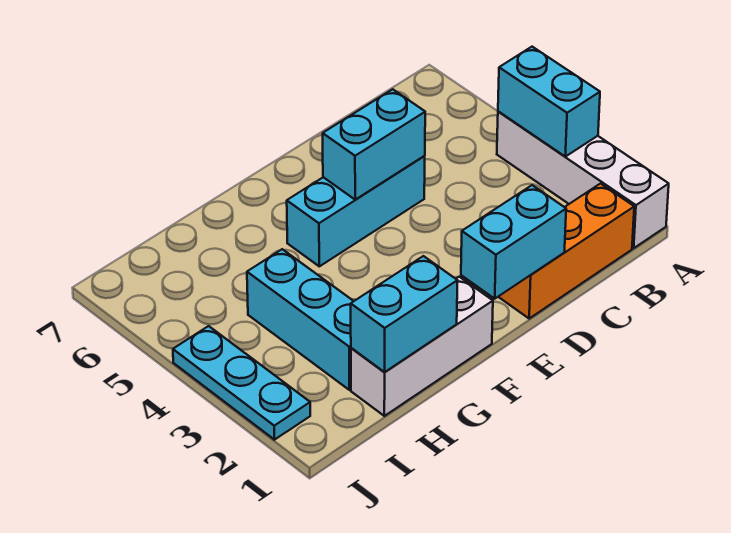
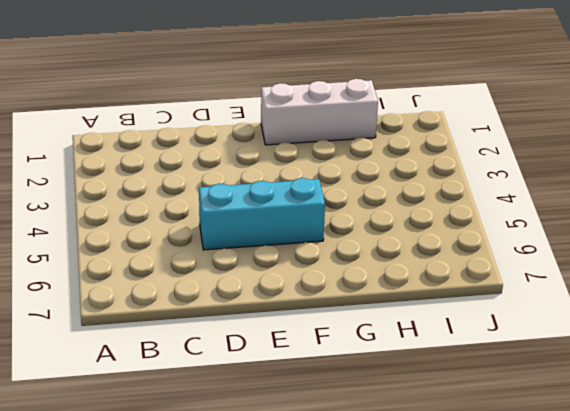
none -> white brick A1:A4 level 1
none -> orange brick B1:D1 level 1

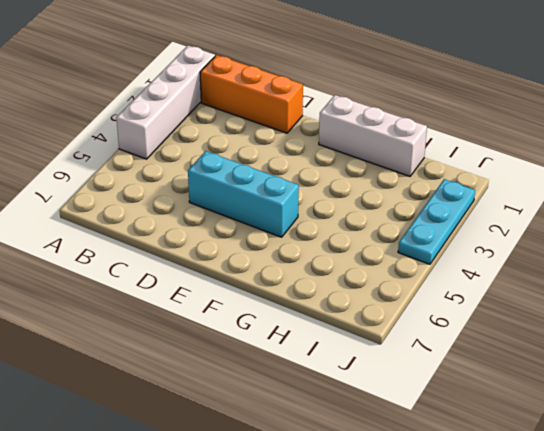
none -> cyan brick H2:H4 level 1
none -> cyan brick A3:A4 level 2

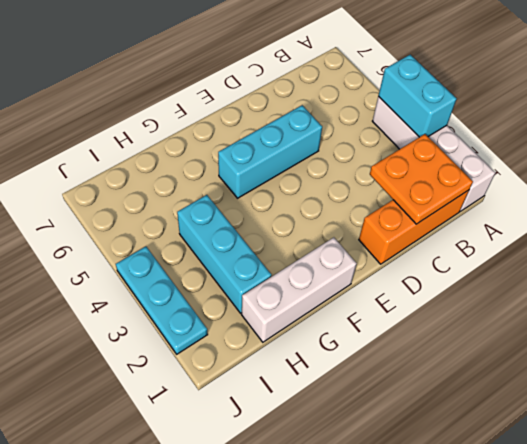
orange plate B1:C2 level 2 -> none
none -> cyan brick D1:E1 level 2
none -> cyan brick D5:E5 level 2

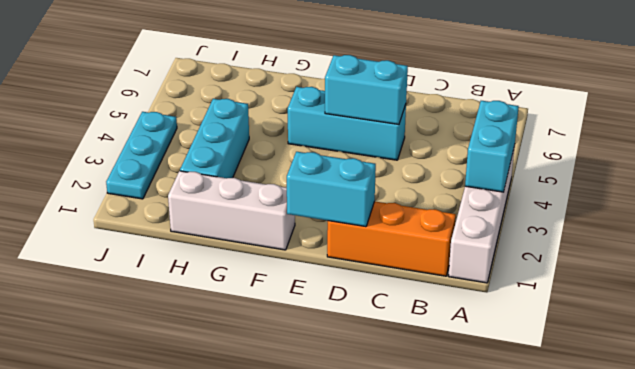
none -> cyan brick G1:H1 level 2

